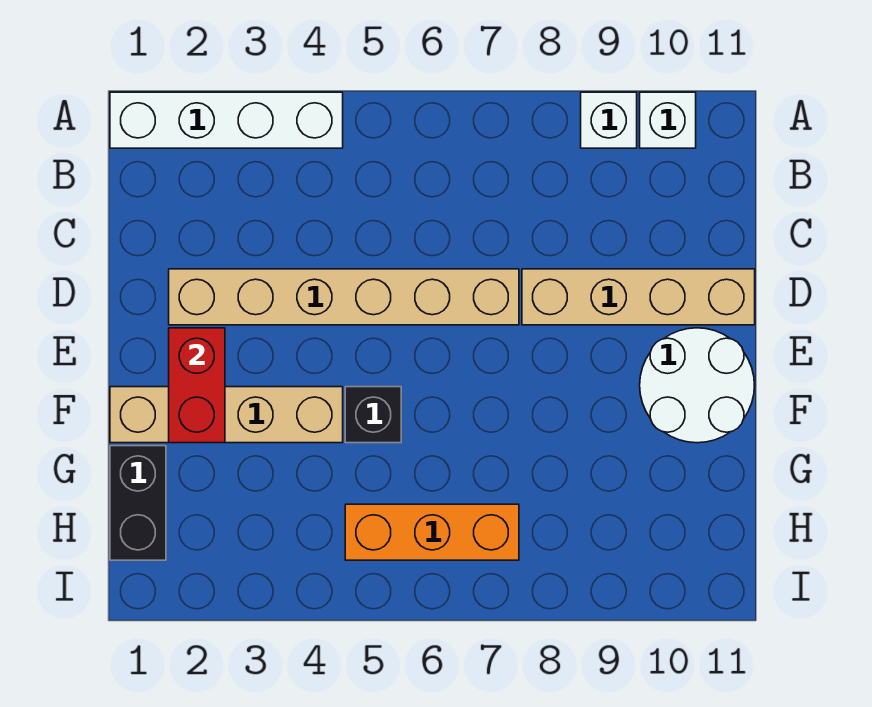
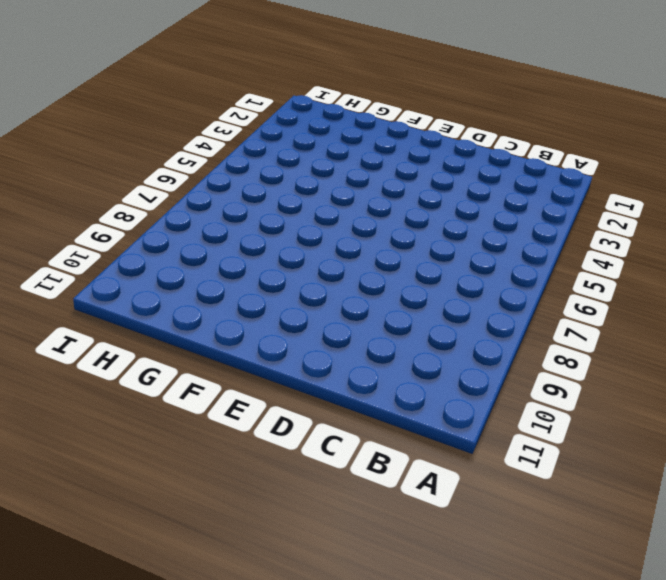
none -> white brick A1:A4 level 1
none -> white brick A9 level 1

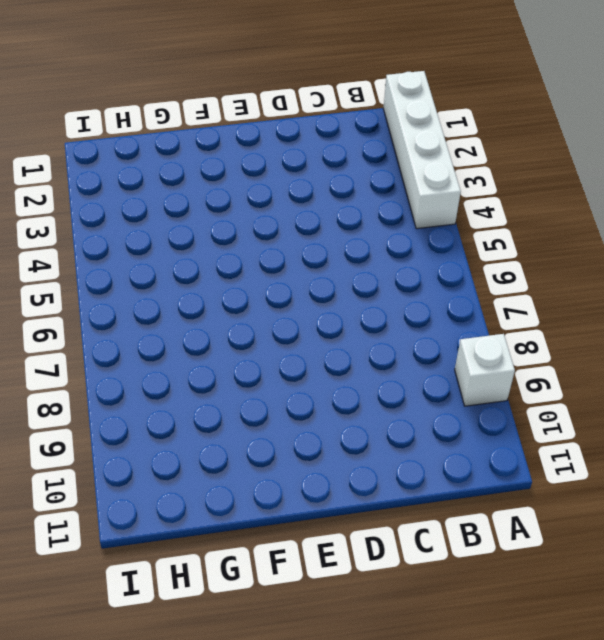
none -> white brick A10 level 1
none -> tan brick D2:D7 level 1

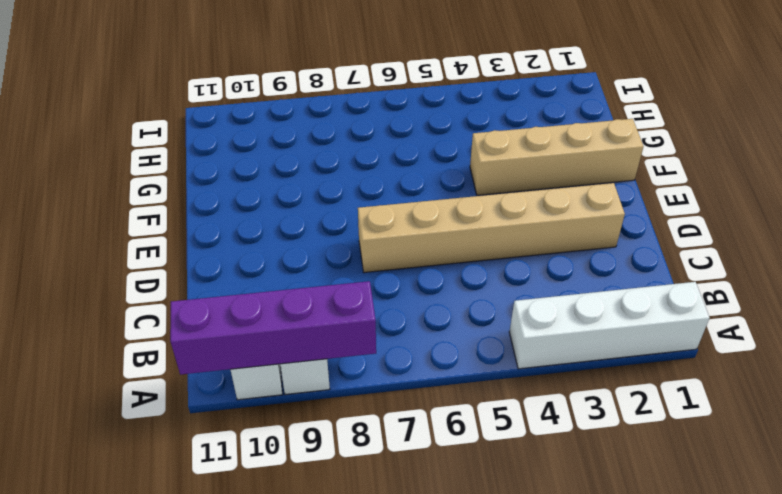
purple brick A8:A11 level 2 -> none
none -> tan brick D8:D11 level 1
none -> white round brick E10:F11 level 1

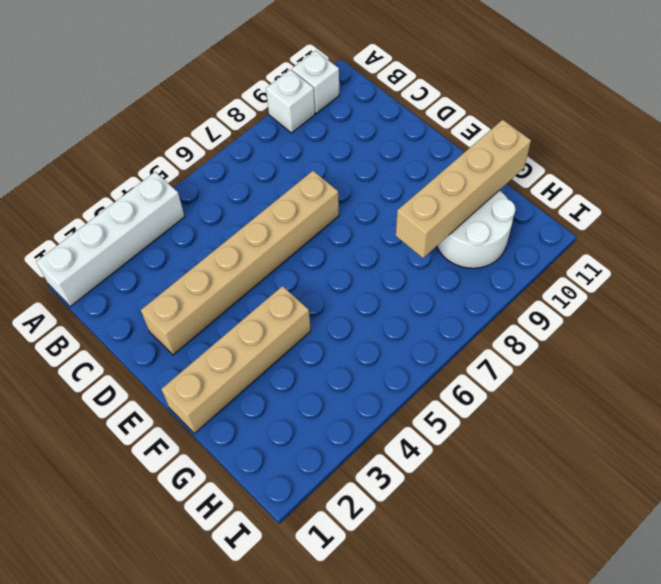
tan brick G8:G11 level 2 -> tan brick D8:D11 level 1
white round brick G9:H10 level 1 -> white round brick E10:F11 level 1
none -> black brick F5 level 1
none -> black brick G1:H1 level 1

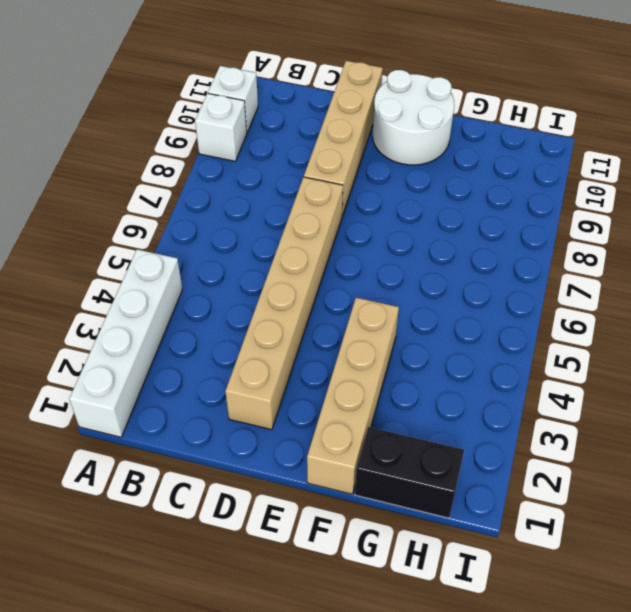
none -> black brick F5 level 1
none -> orange brick H5:H7 level 1

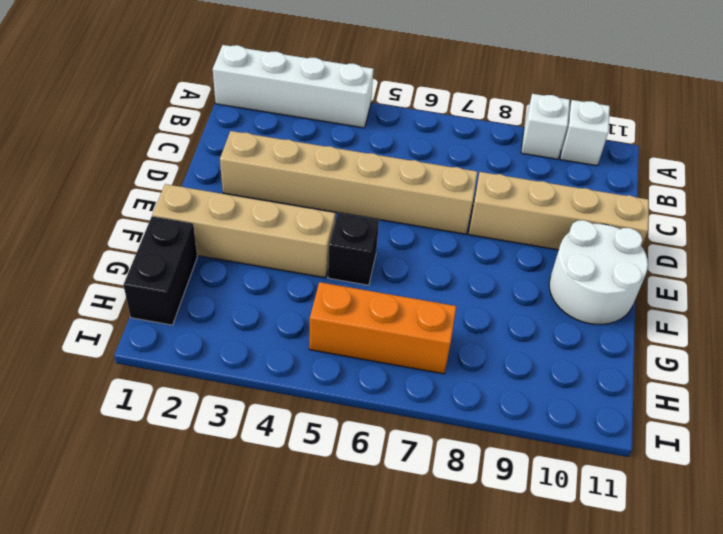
none -> red brick E2:F2 level 2

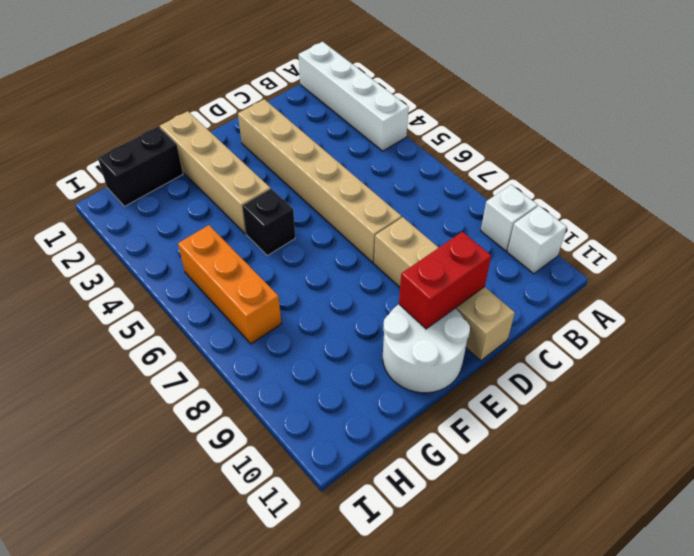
red brick D10:E10 level 2 -> red brick E2:F2 level 2

